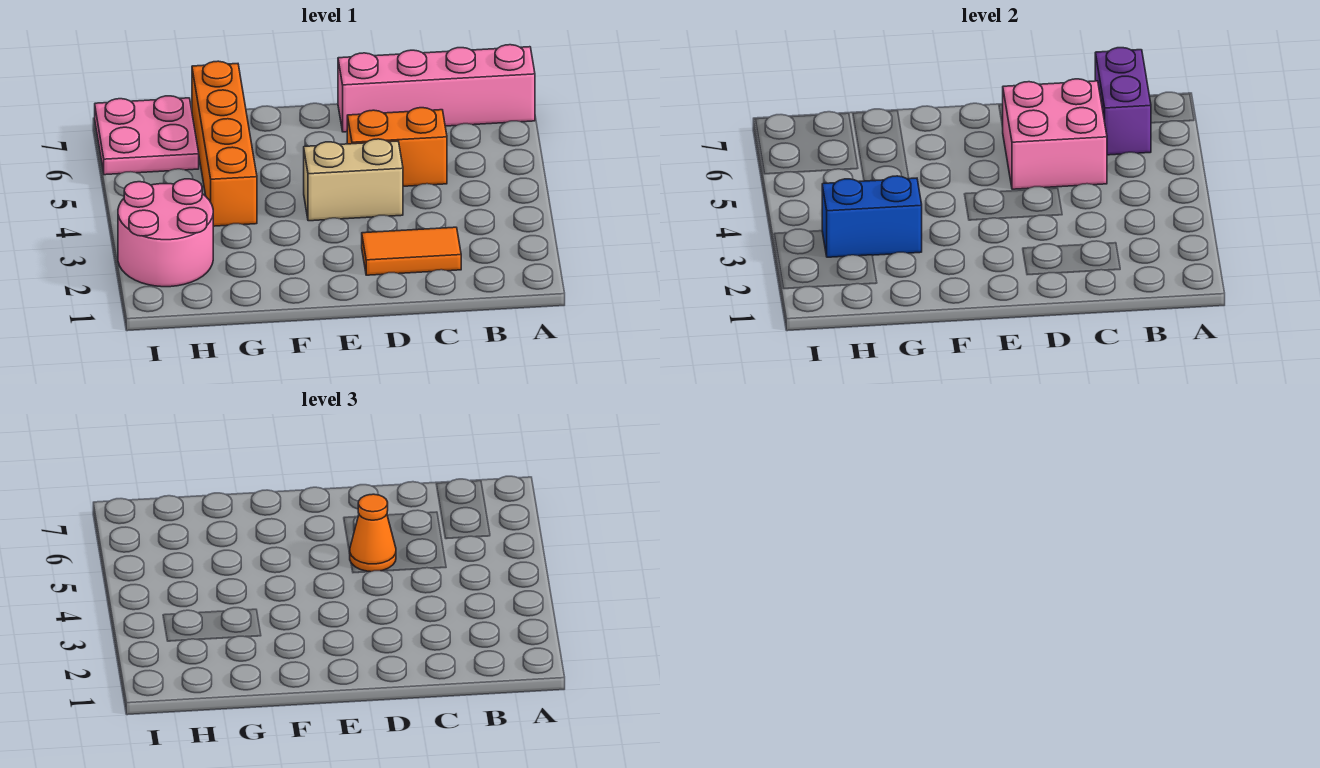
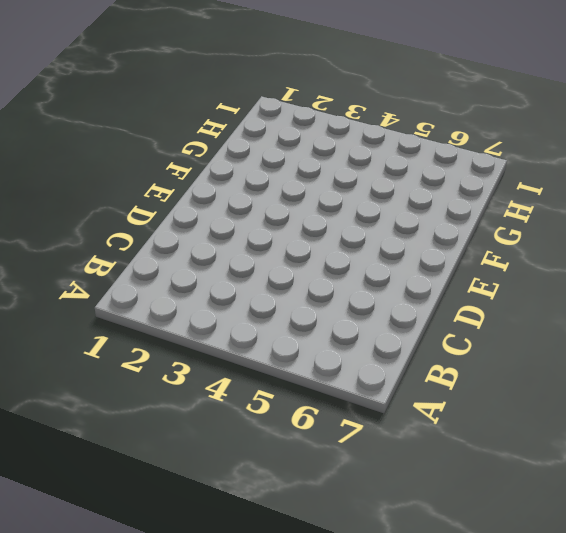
none -> pink brick A7:D7 level 1
none -> orange tile C2:D2 level 1

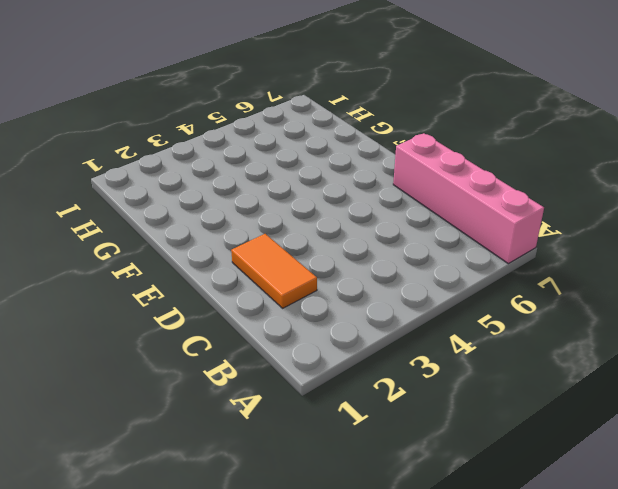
none -> orange brick C5:D5 level 1
none -> tan brick D4:E4 level 1

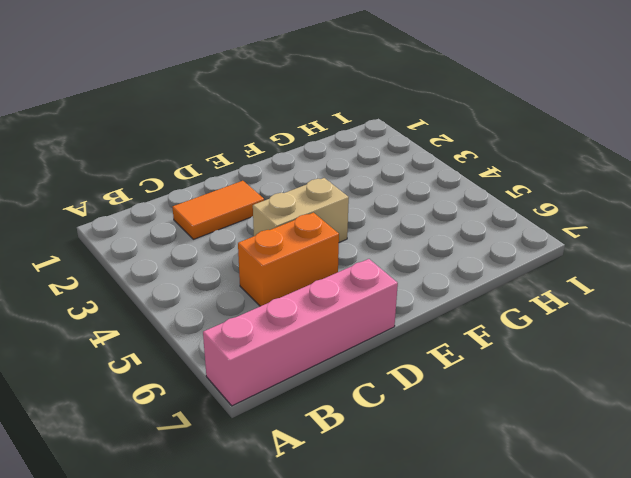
none -> orange brick G4:G7 level 1
none -> pink round brick H2:I3 level 1

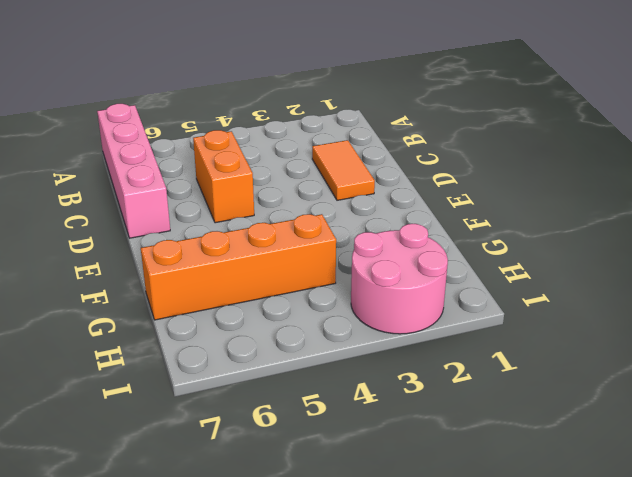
none -> tan brick D4:E4 level 1
none -> pink plate H6:I7 level 1

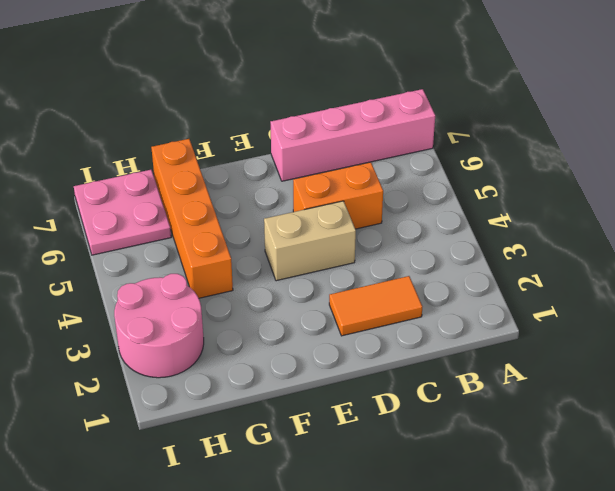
none -> purple brick B6:B7 level 2
none -> pink brick C5:D6 level 2

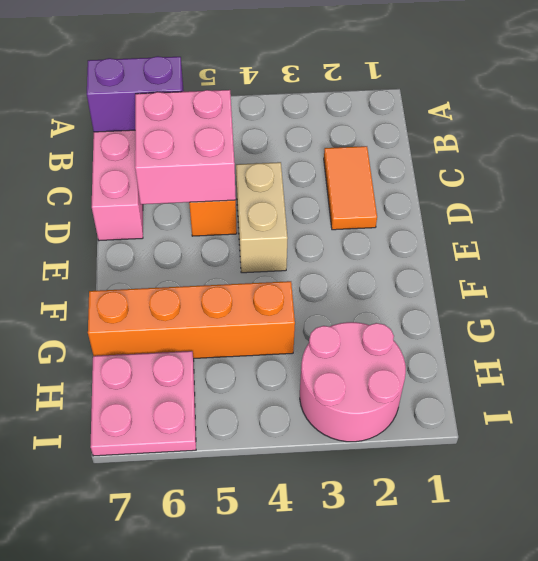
none -> blue brick G3:H3 level 2
none -> orange cone D5 level 3

